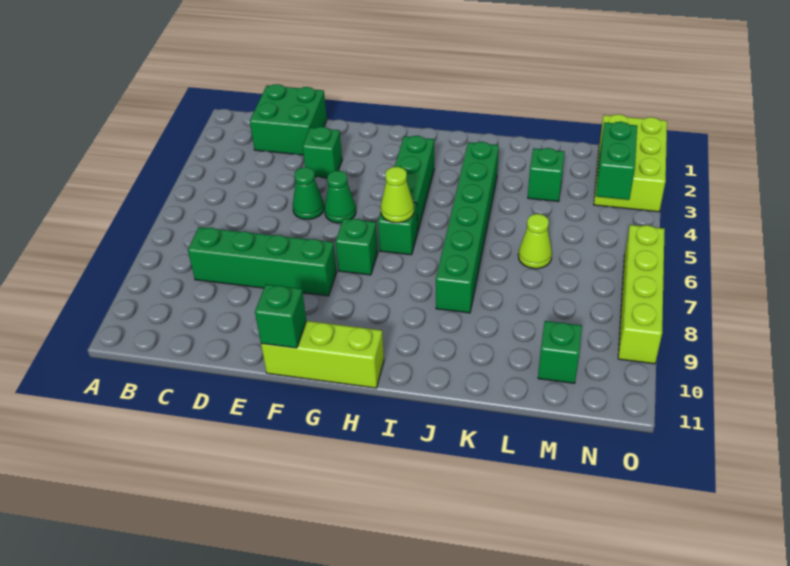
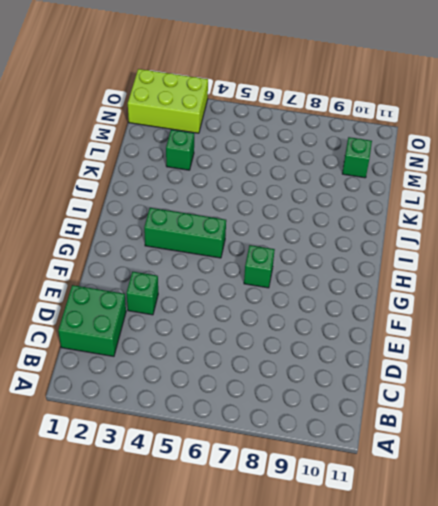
none -> green brick C8:F8 level 1
none -> green cone E5 level 1
none -> green cone F5 level 1

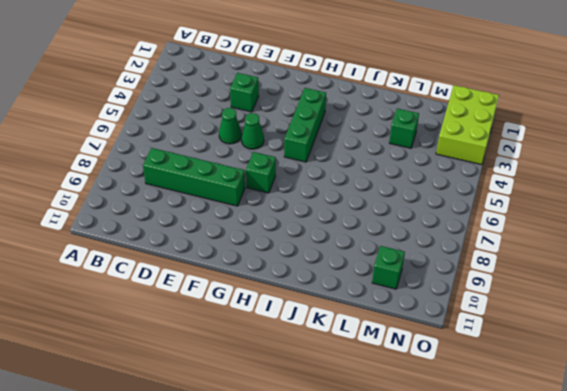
none -> green brick C1:D2 level 1
none -> lime brick F11:H11 level 1
none -> green brick H6 level 1

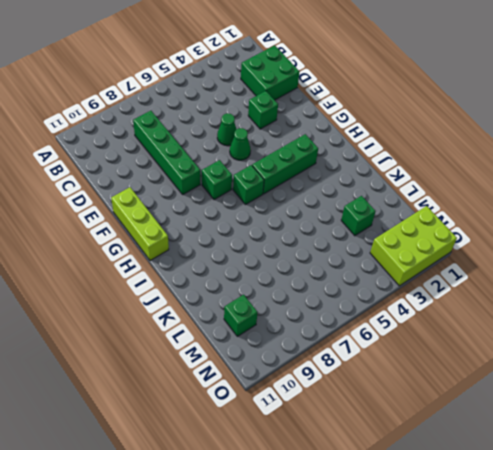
none -> green brick J3:J8 level 1
none -> lime cone L6 level 1
none -> lime brick O6:O9 level 1

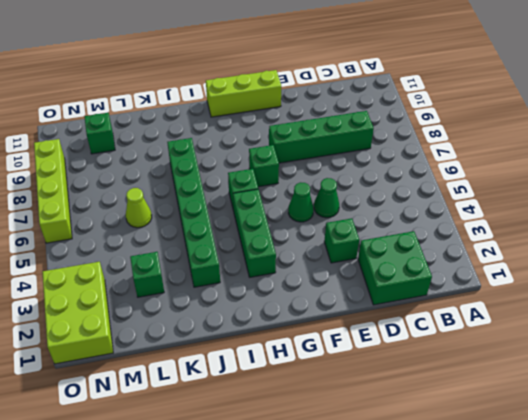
none -> green brick F11 level 2
none -> lime cone H6 level 2
none -> green brick N3:N4 level 2

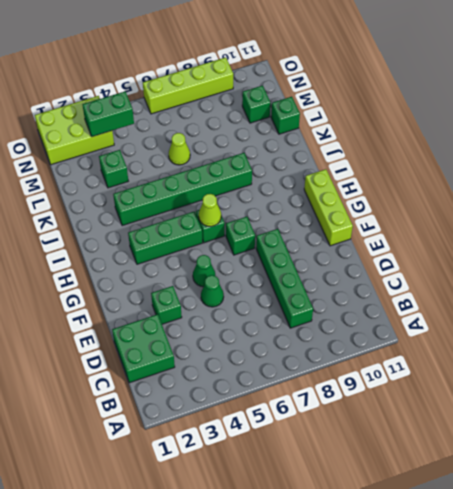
green brick L11 level 1 -> green brick F11 level 2

